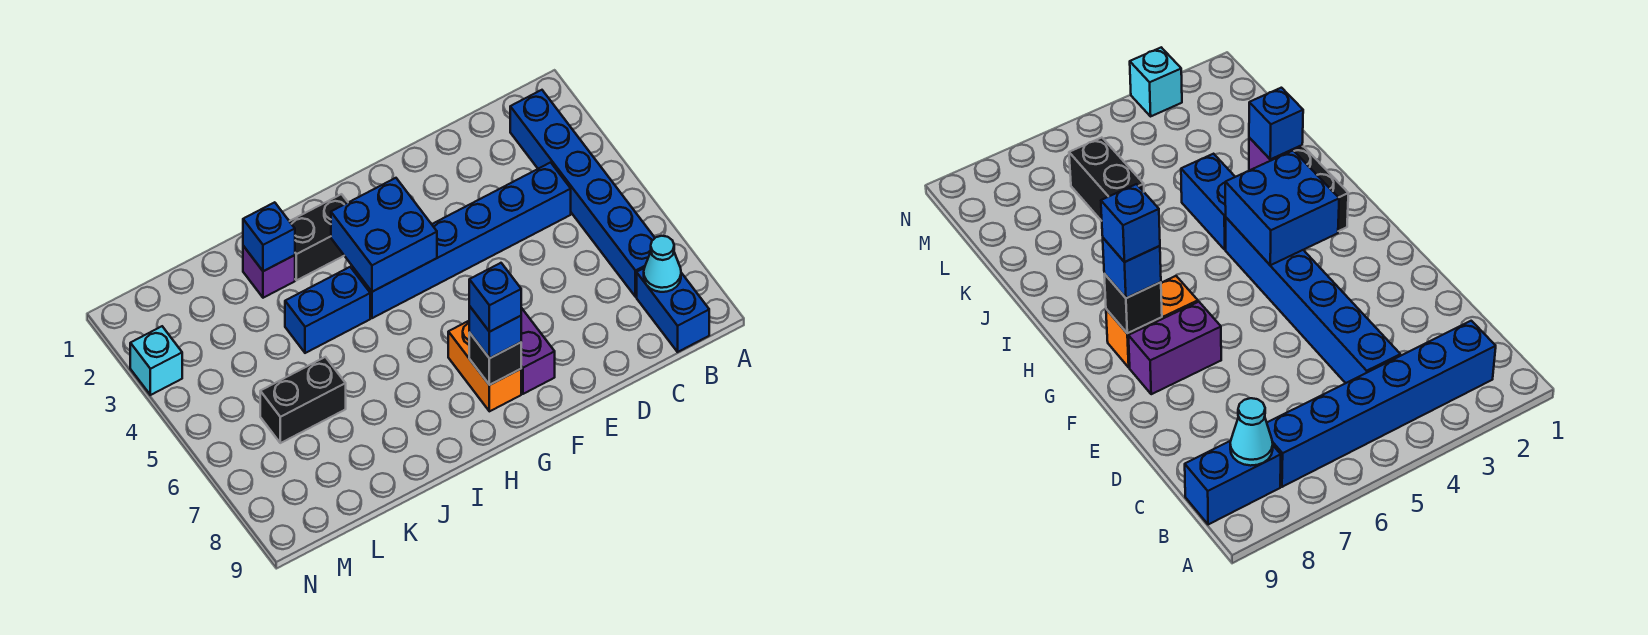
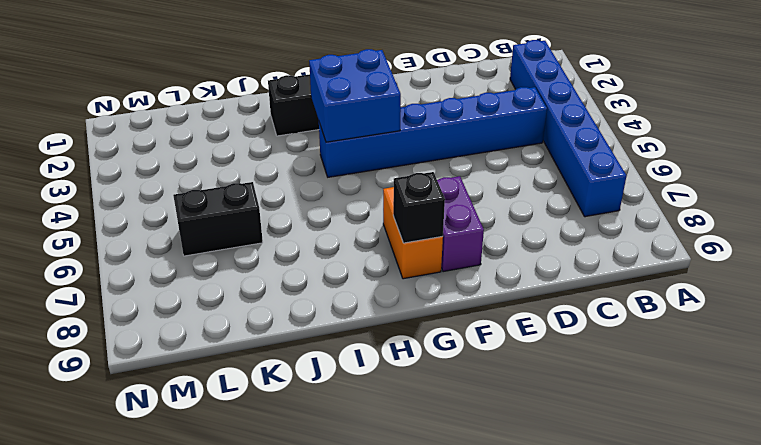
none -> blue brick B8:B9 level 1
none -> blue brick I4:J4 level 1
none -> purple brick J2 level 1

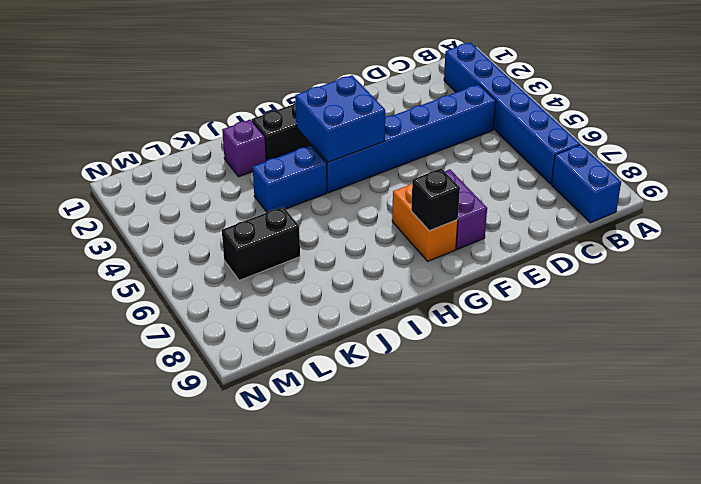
none -> cyan brick N3 level 1
none -> cyan cone B8 level 2
none -> blue brick J2 level 2

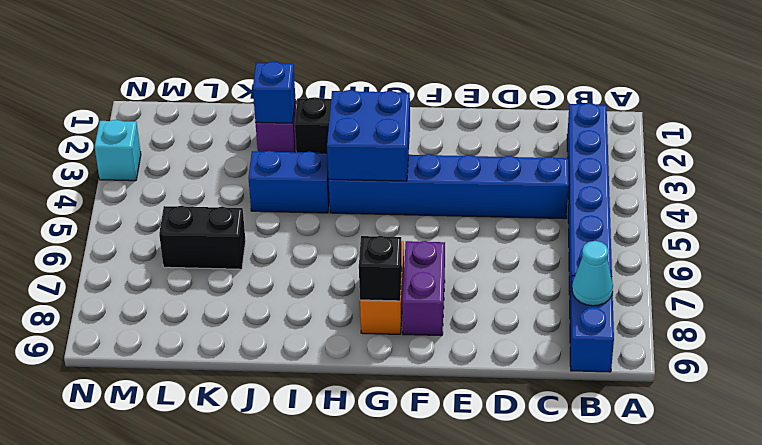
none -> blue brick G8 level 3
none -> blue brick G8 level 4

